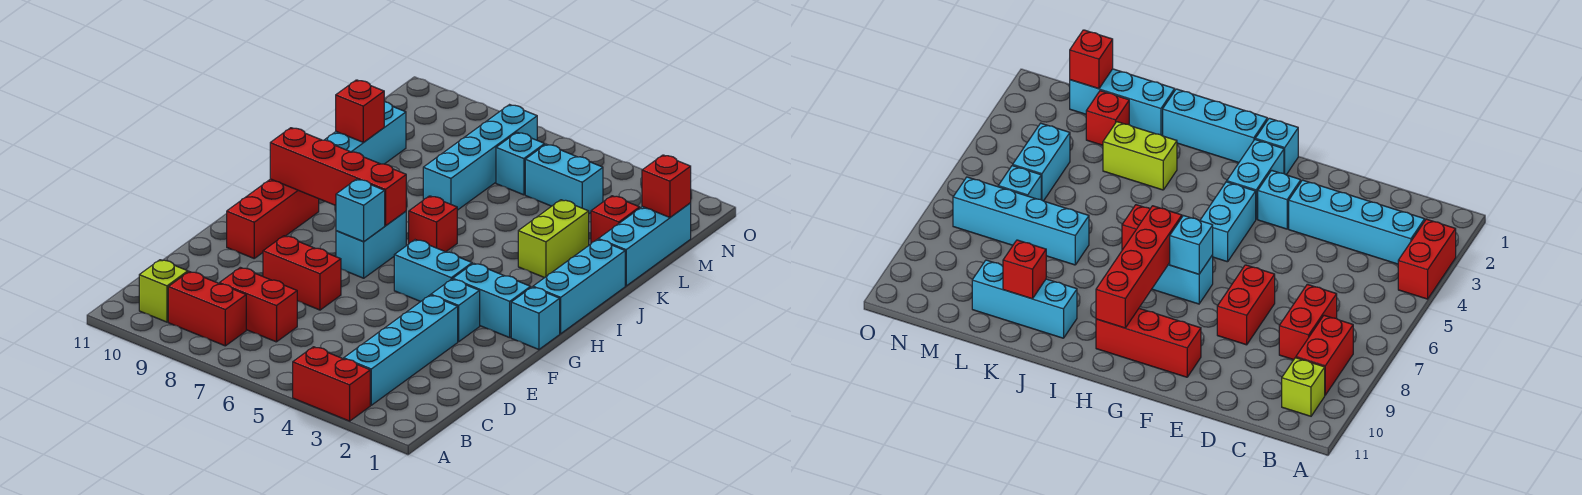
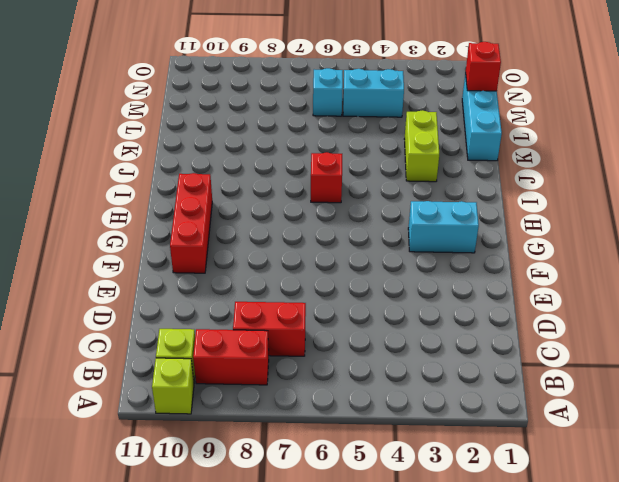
lime brick A10 level 1 -> none
none -> red brick A3:A4 level 1
none -> cyan brick B3:E3 level 1
none -> red brick E7:E8 level 1

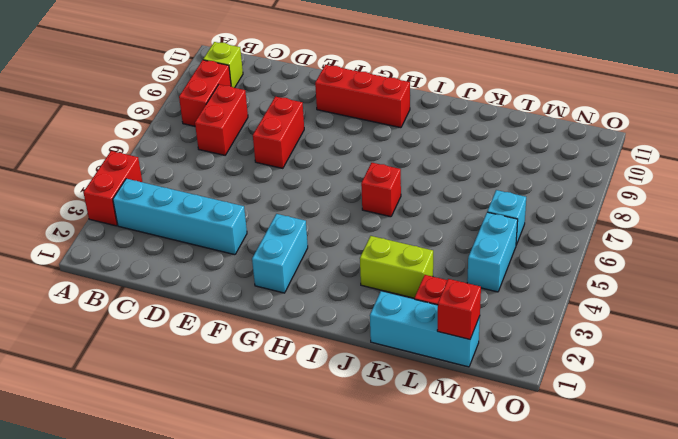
none -> cyan brick F3 level 1
none -> cyan brick G1 level 1
none -> cyan brick G4:G5 level 1

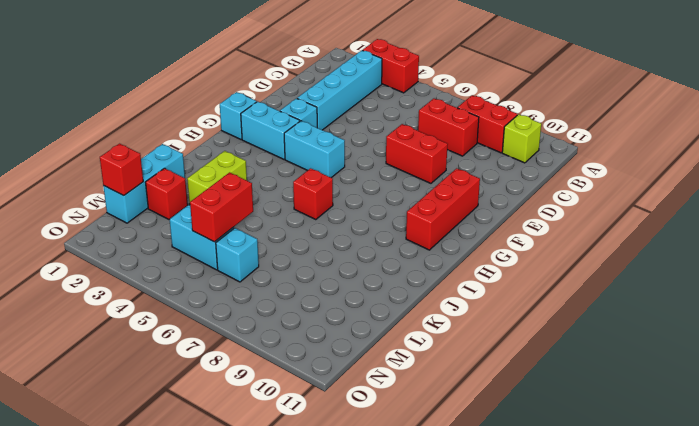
red brick L5:M5 level 2 -> none
none -> cyan brick G7:H7 level 1
none -> cyan brick H1:J1 level 1
none -> cyan brick J10:L10 level 1

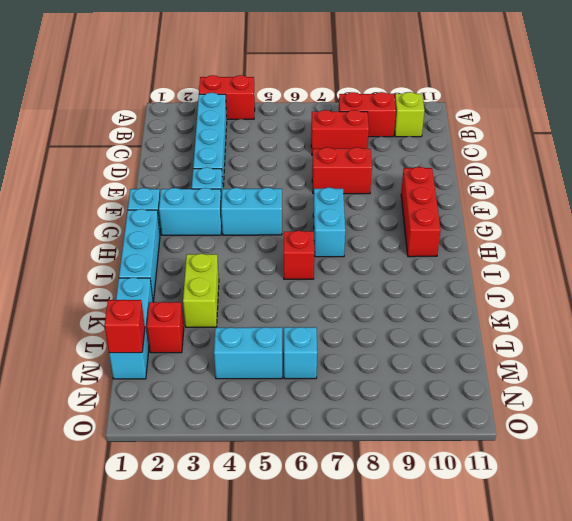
none -> cyan brick J10:L10 level 1
none -> cyan brick K7:N7 level 1
none -> cyan brick G7 level 2

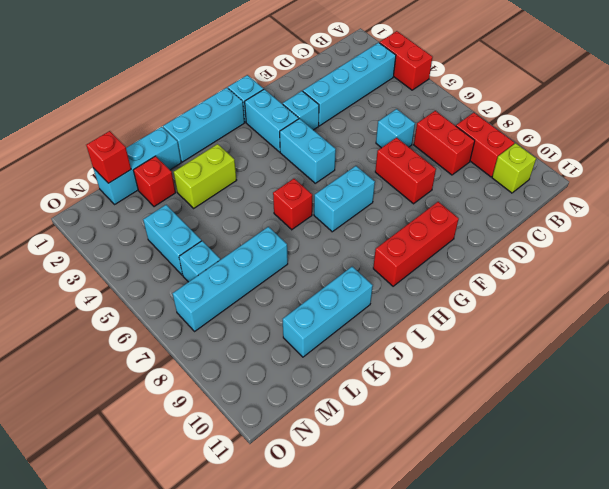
cyan brick D6 level 1 -> cyan brick G7 level 2
none -> red brick H7:H10 level 2
none -> red brick K10 level 2

